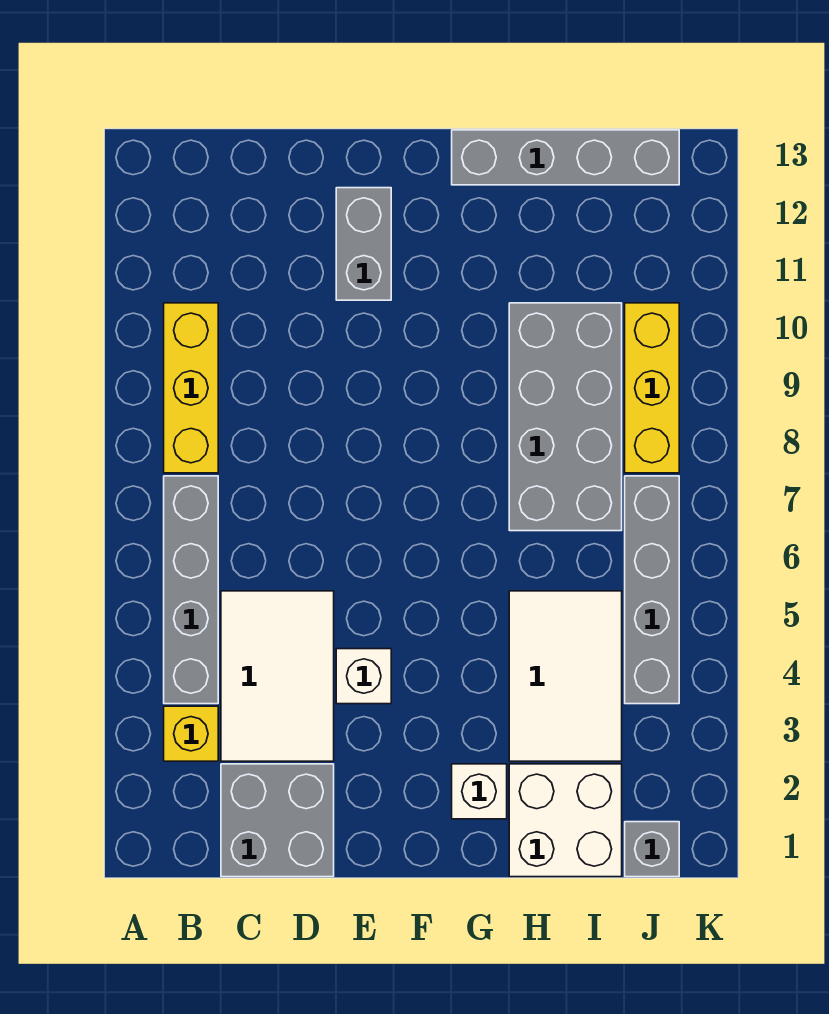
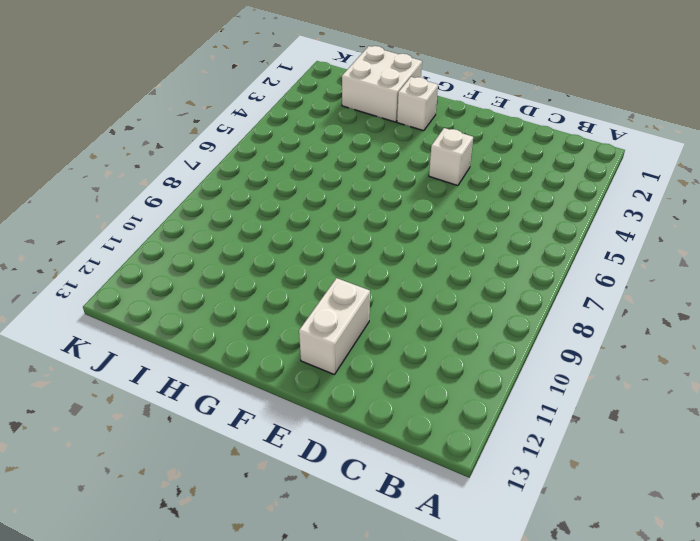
white brick E11:E12 level 1 -> grey brick E11:E12 level 1
none -> yellow brick B3 level 1
none -> grey brick B4:B7 level 1
none -> yellow brick B8:B10 level 1

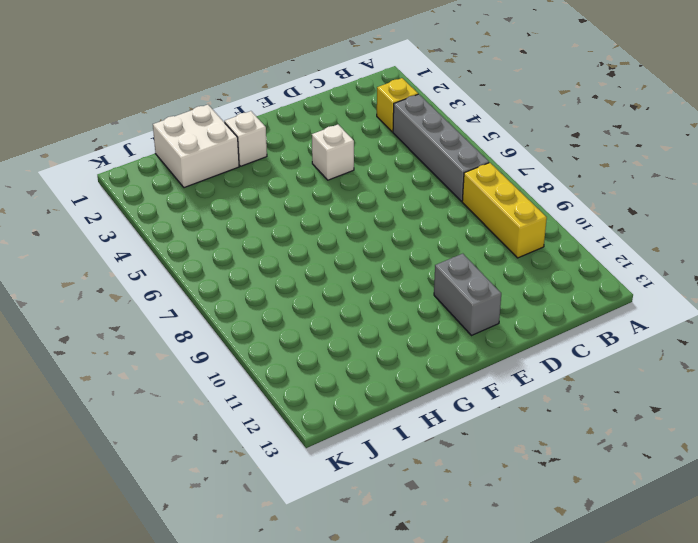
none -> grey brick C1:D2 level 1
none -> white tile C3:D5 level 1
none -> grey brick G13:J13 level 1

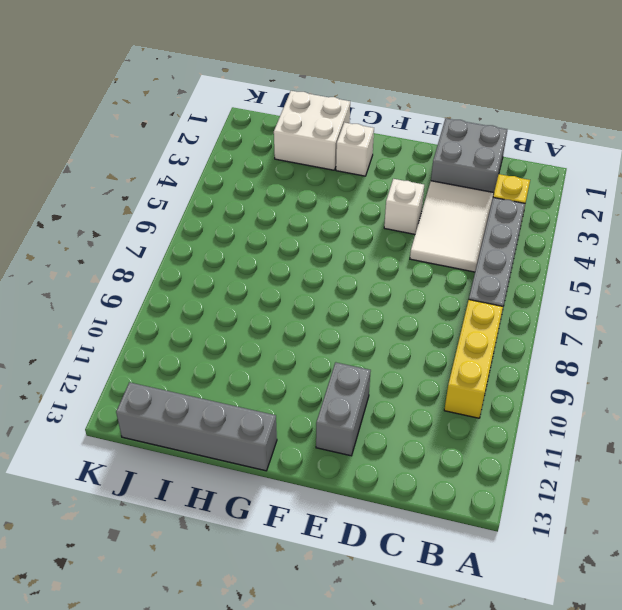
none -> white tile H3:I5 level 1
none -> grey brick H7:I10 level 1
none -> grey brick J1 level 1

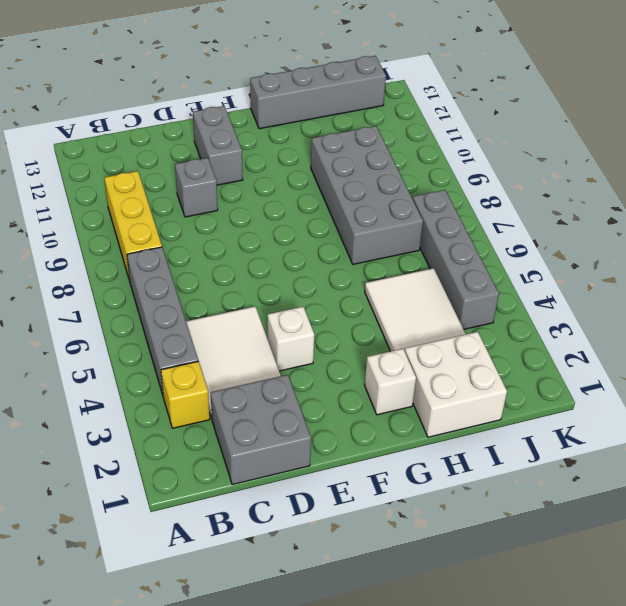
grey brick D10 level 1 -> grey brick J1 level 1
none -> yellow brick J8:J10 level 1

